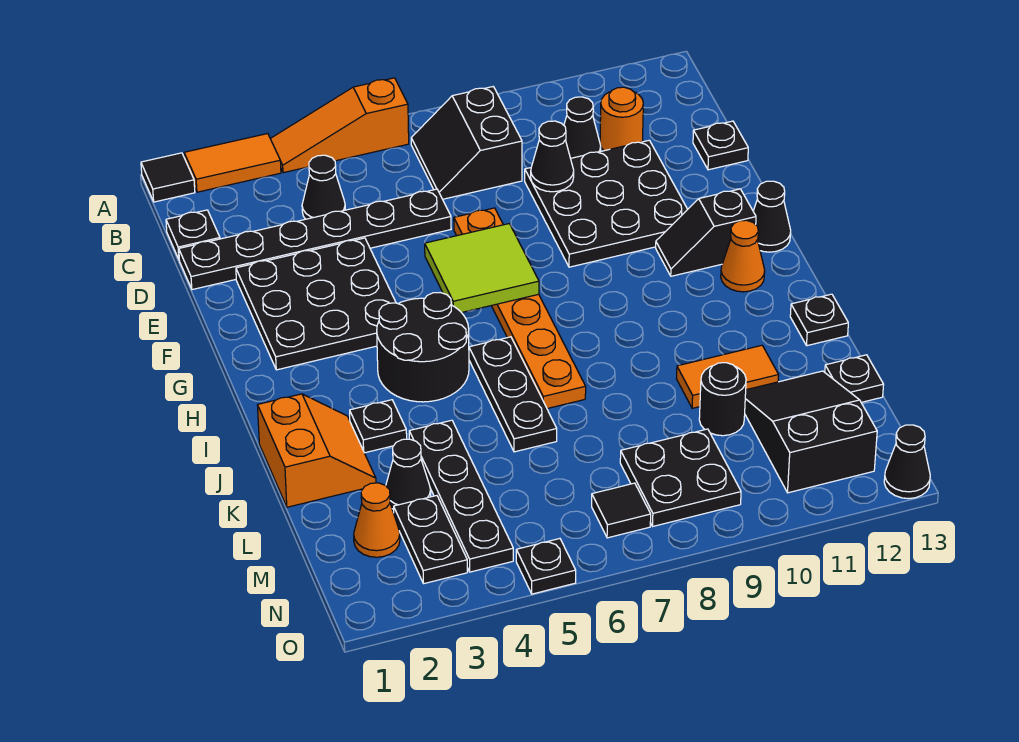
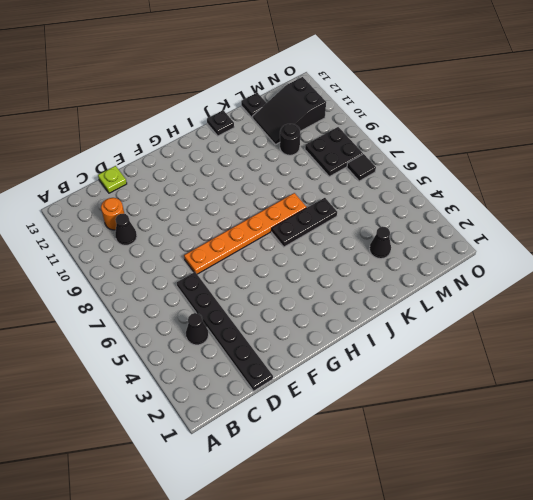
lime plate D13 level 1 -> black plate D13 level 1
none -> black tile A1 level 1
none -> orange tile A2:A3 level 1
none -> orange slope A4:A6 level 1 top 6
none -> black slope B7:C8 level 1 top 8

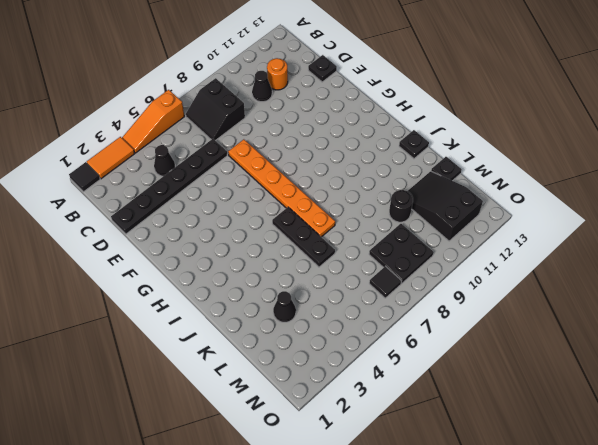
none -> black plate C1 level 1
none -> black plate D9:F11 level 1
none -> black plate E2:G4 level 1
none -> black slope G11:G12 level 1 top 12

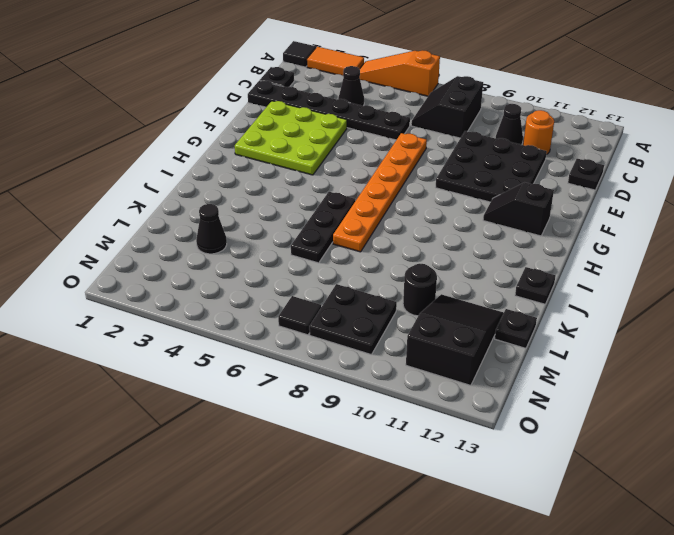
lime plate E2:G4 level 1 -> black plate E2:G4 level 1
none -> black cone G13 level 1
none -> black round brick H4:I5 level 1
none -> orange cone H12 level 1
none -> orange slope J1:K2 level 1 top 1

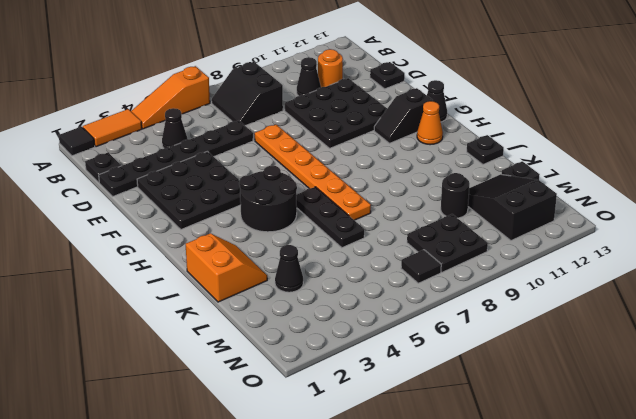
none -> black plate J3 level 1
none -> black plate K4:N4 level 1
none -> orange tile K10:K11 level 1
none -> orange cone M2 level 1

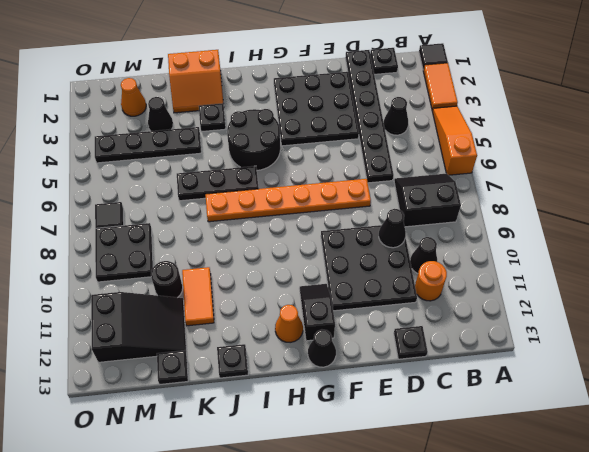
none -> black plate M3:N3 level 1
none -> black plate O5 level 1
none -> black cone O13 level 1
none -> lime tile F6:G7 level 2

